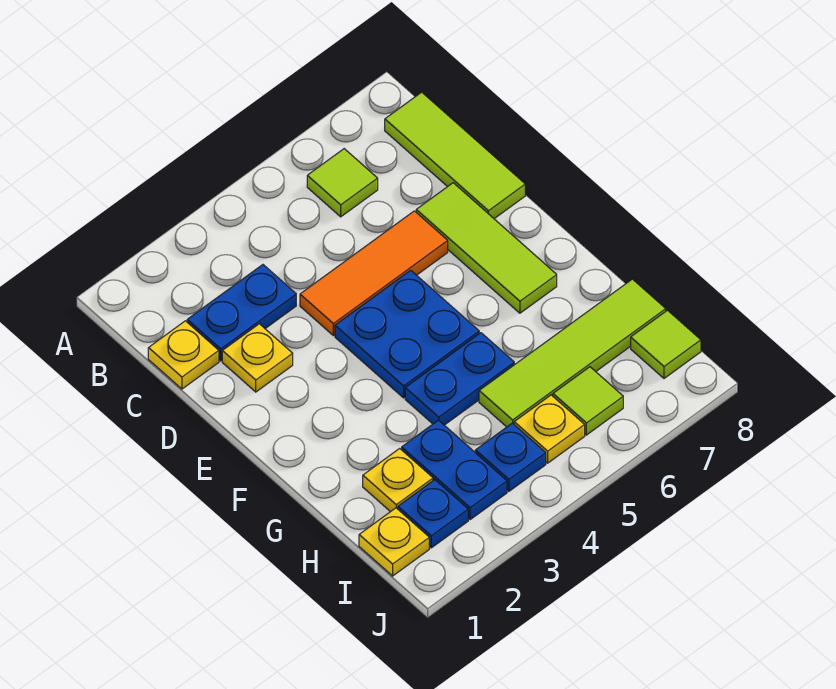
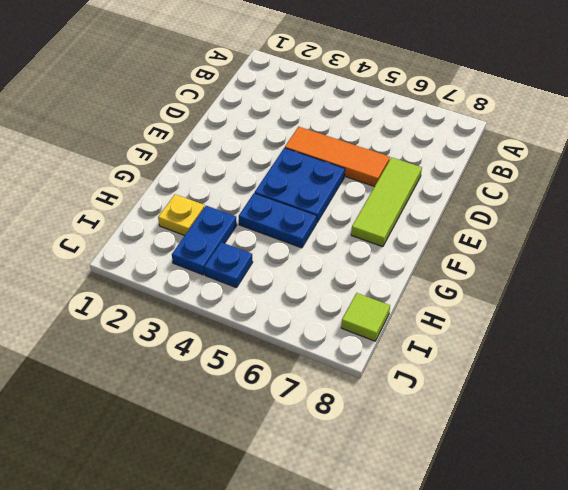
none -> lime tile B6 level 1
none -> lime tile B8:D8 level 1
none -> yellow plate C1 level 1

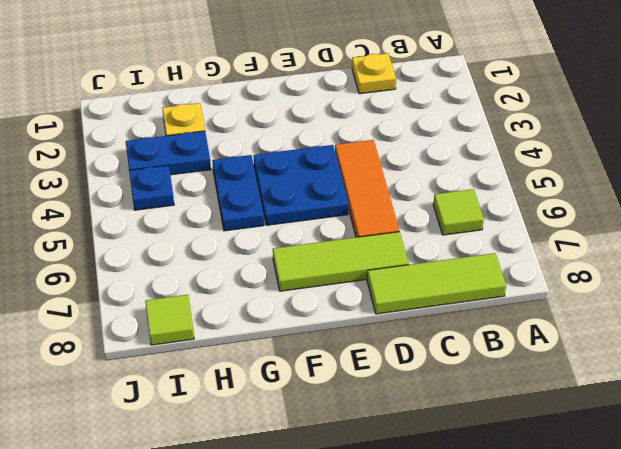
none -> blue plate C2:C3 level 1
none -> yellow plate D2 level 1
none -> lime tile H5:H8 level 1

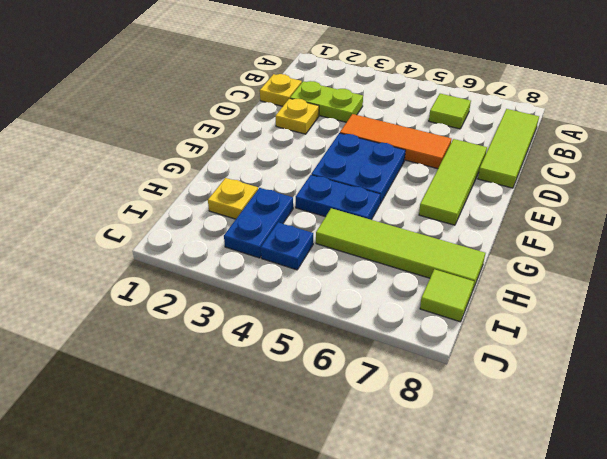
lime plate C2:C3 level 1 -> blue plate C2:C3 level 1
none -> yellow plate I1 level 1
none -> blue plate I2 level 1
none -> yellow plate I5 level 1

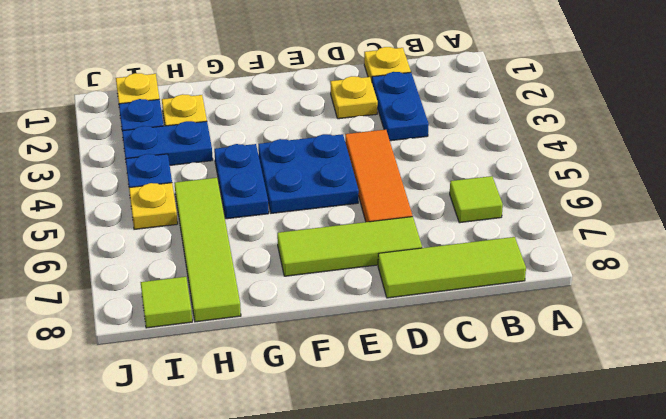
none -> lime tile I6 level 1

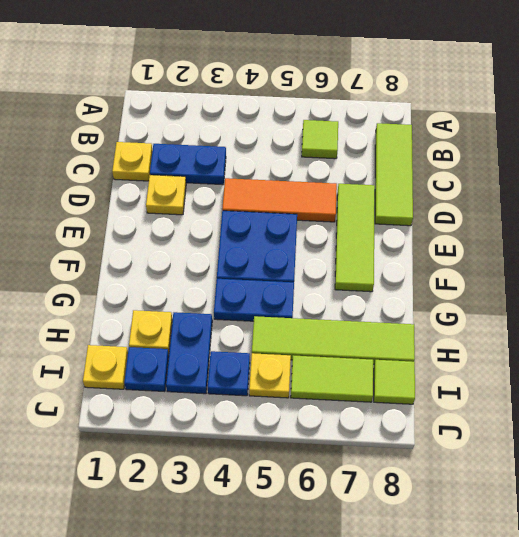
lime tile I6:I7 level 1 -> lime tile I6 level 1

